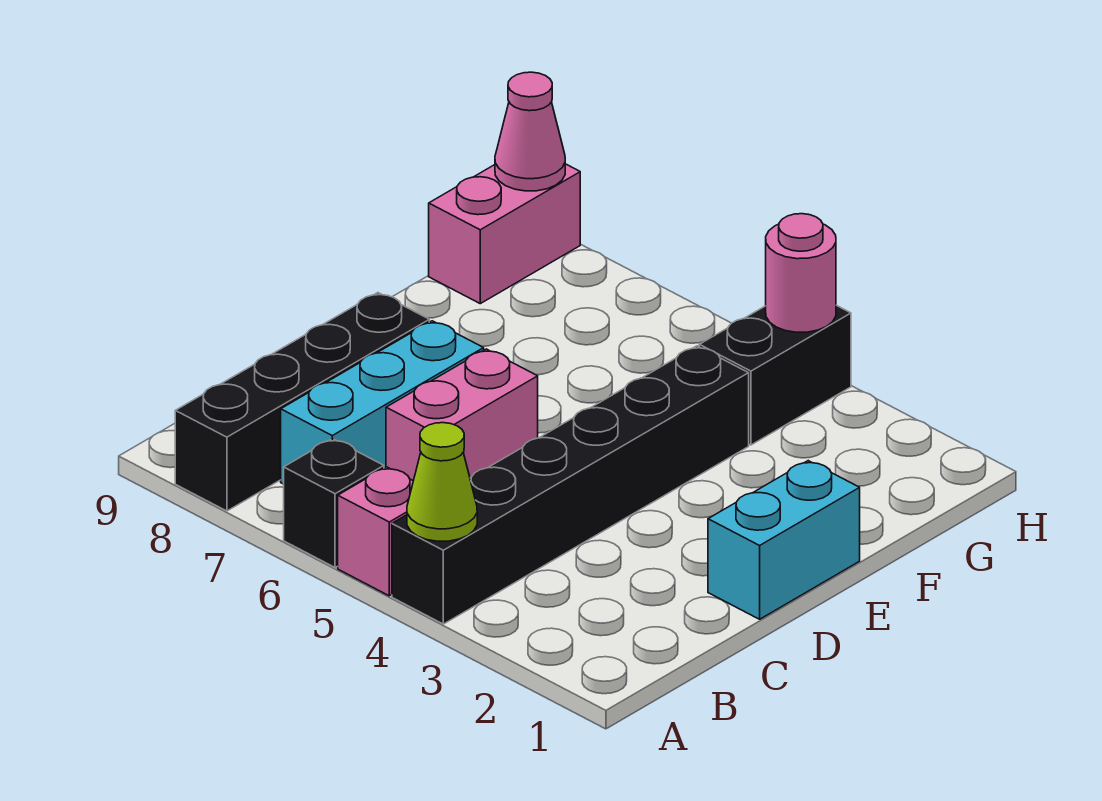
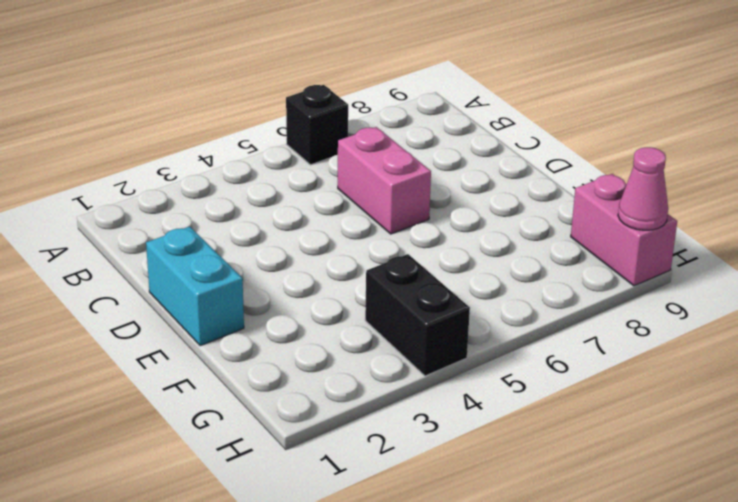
none -> black brick A4:F4 level 1
none -> pink brick A5 level 1
none -> black brick A8:D8 level 1

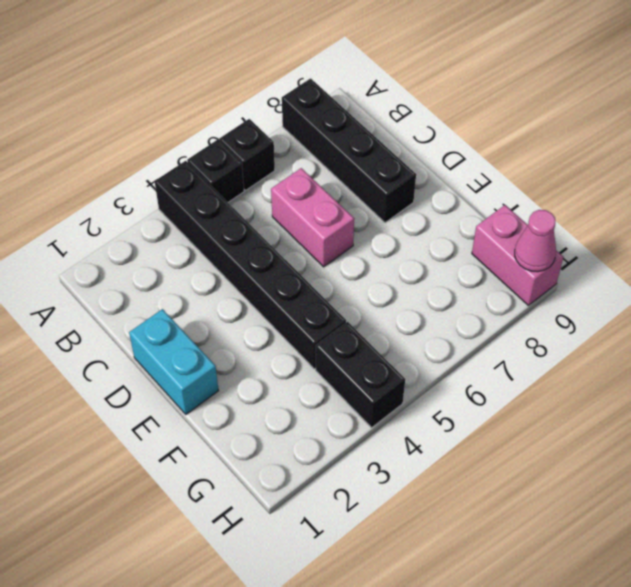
black brick A5 level 1 -> pink brick A5 level 1
none -> cyan brick B7:D7 level 1
none -> lime cone A4 level 2
none -> pink round brick H4 level 2

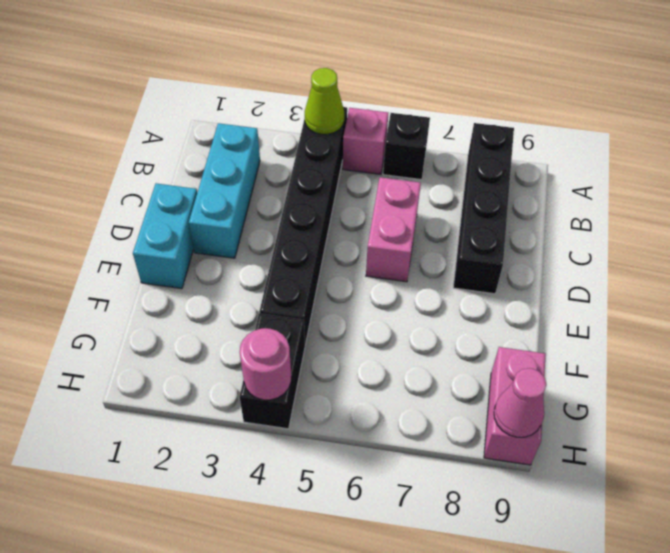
cyan brick B2:D2 level 1 -> cyan brick B7:D7 level 1

